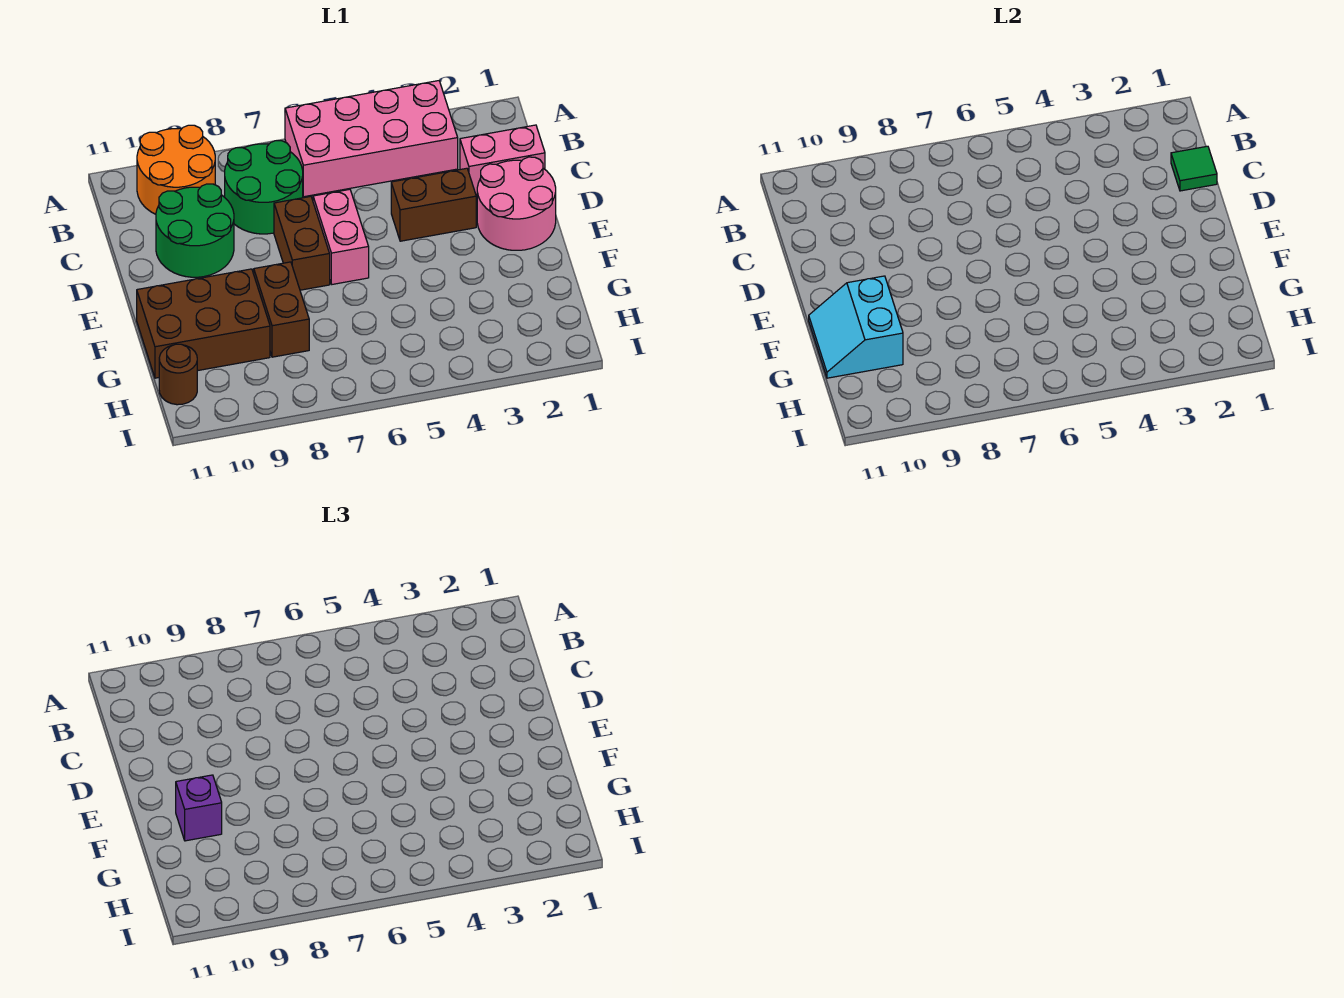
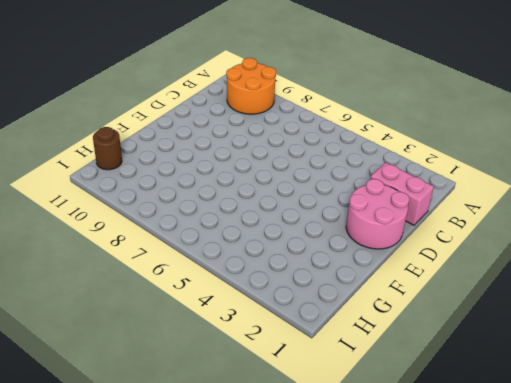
none -> pink brick A3:B6 level 1
none -> green round brick B7:C8 level 1
none -> green round brick C9:D10 level 1

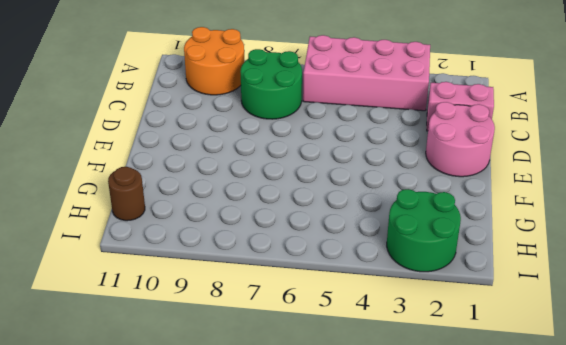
green round brick H2:I3 level 1 -> green round brick C9:D10 level 1
none -> brown brick D3:D4 level 1
none -> pink brick D6:E6 level 1
none -> brown brick D7:E7 level 1

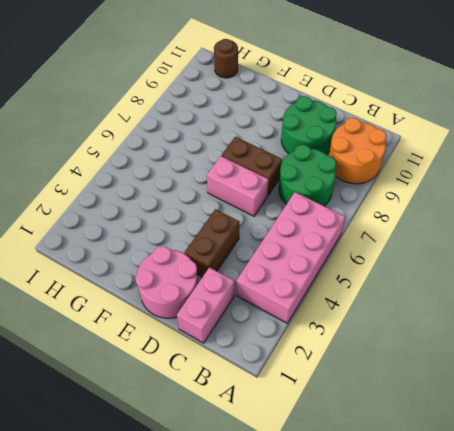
none -> brown brick F8:G8 level 1
none -> brown brick F9:G11 level 1
none -> green tile C1 level 2

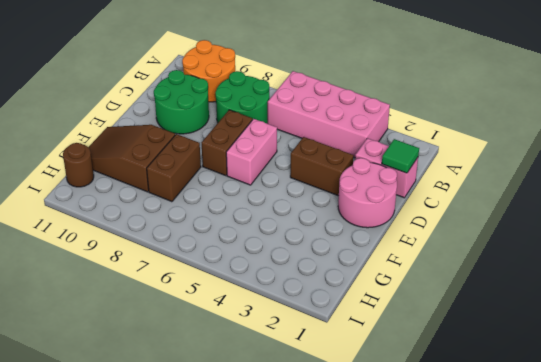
brown slope F9:G11 level 1 top 9 -> brown brick F9:G11 level 1
none -> cyan slope F10:G11 level 2 top 10
none -> purple brick F10 level 3

